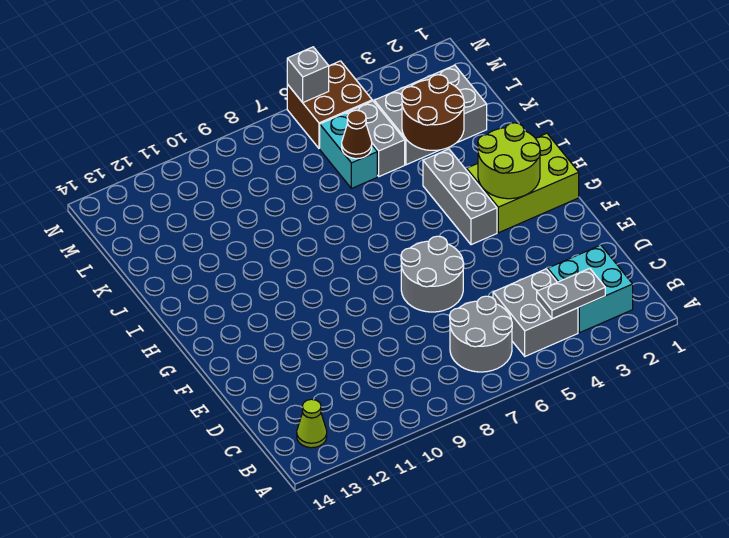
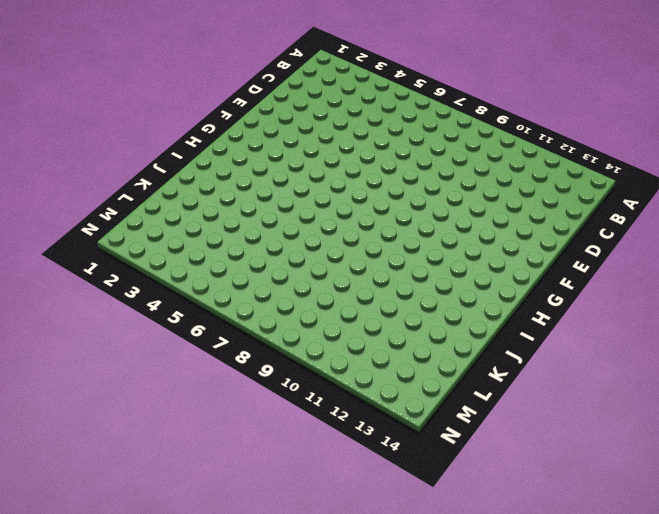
none -> cyan brick B2:C3 level 1
none -> grey brick B4:C5 level 1
none -> grey round brick B6:C7 level 1

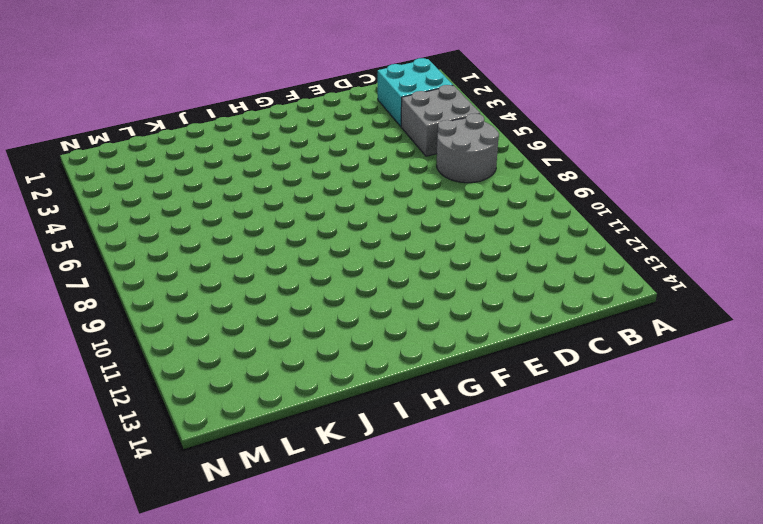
none -> lime cone B13 level 1
none -> grey round brick E6:F7 level 1
none -> lime brick G1:H3 level 1

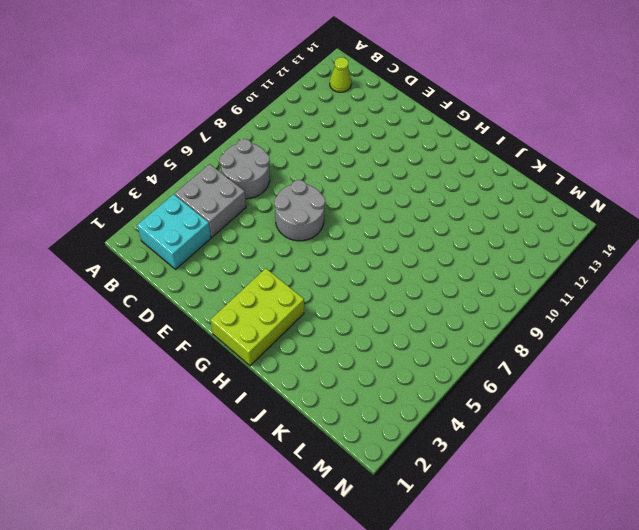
none -> grey brick G4:I4 level 1
none -> grey brick K2:L4 level 1
none -> grey brick K5:L5 level 1

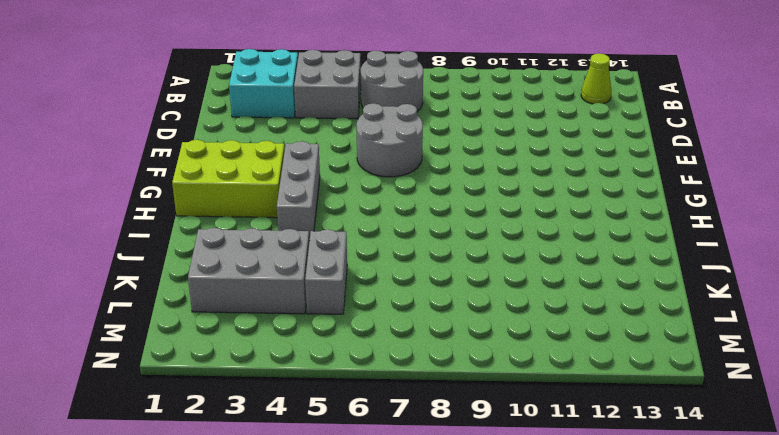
none -> cyan brick K6:L6 level 1
none -> brown brick M5:N6 level 1
none -> grey plate B3:B4 level 2

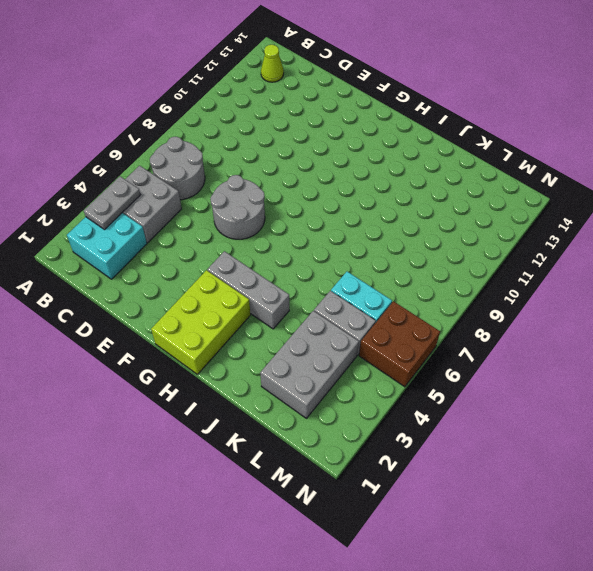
none -> lime round brick G2:H3 level 2
none -> brown round brick J3:K4 level 2
none -> brown cone K6 level 2

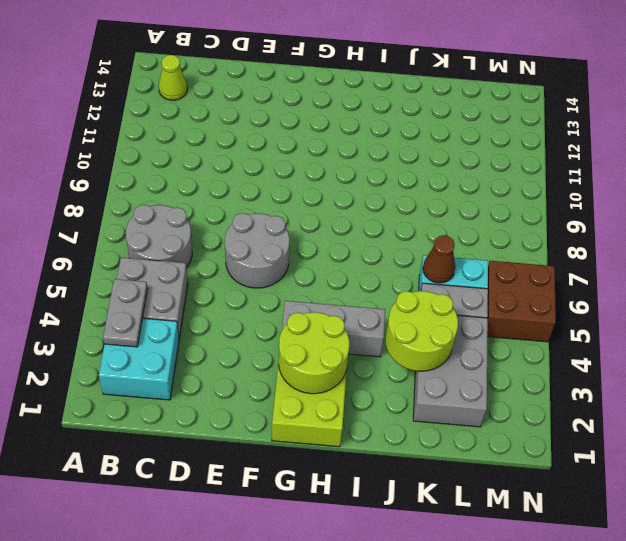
lime round brick J3:K4 level 2 -> brown round brick J3:K4 level 2
none -> grey brick N6 level 2

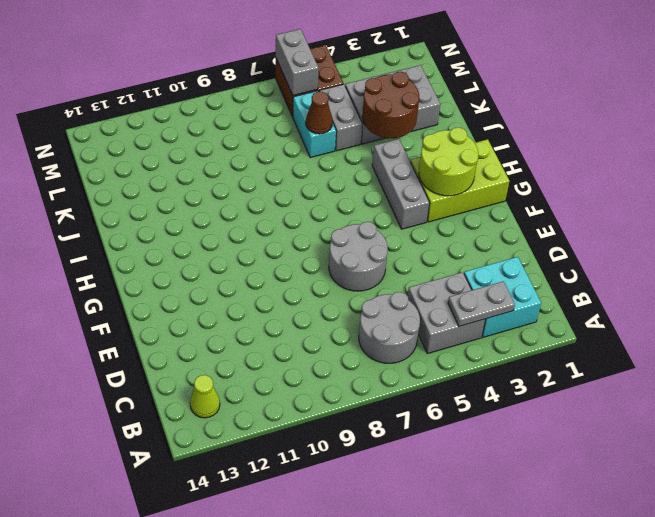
grey brick M6:N6 level 2 -> grey brick N6 level 2

